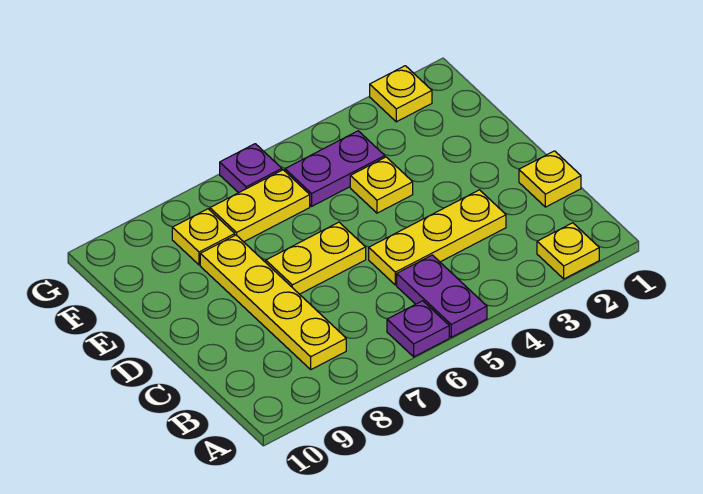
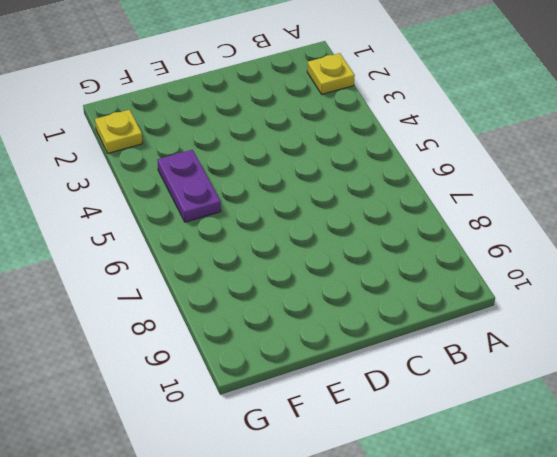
none -> purple plate A5:B5 level 1
none -> purple plate A6 level 1
none -> yellow plate B8:E8 level 1

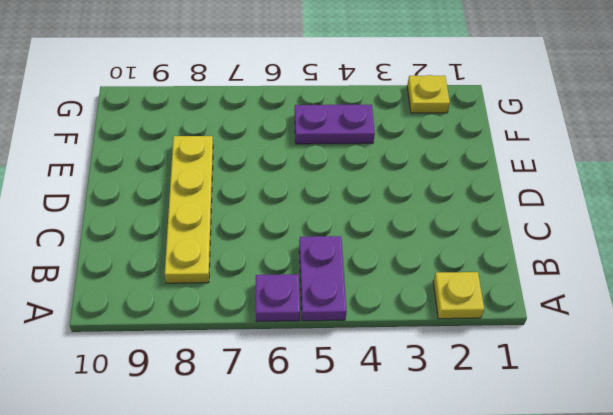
none -> yellow plate C1 level 1
none -> yellow plate C3:C5 level 1
none -> yellow plate D6:D7 level 1

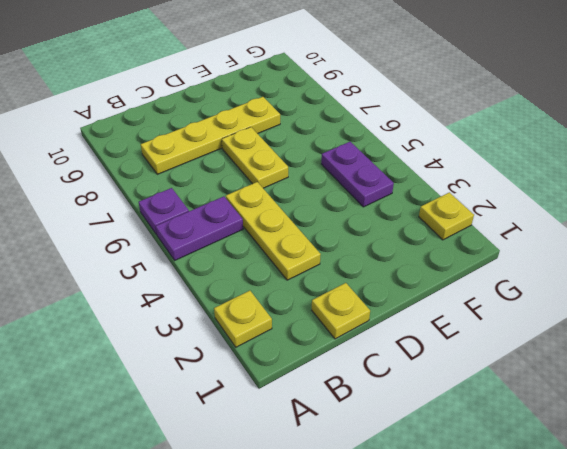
none -> yellow plate E4 level 1
none -> yellow plate F6:F7 level 1
none -> yellow plate F8 level 1

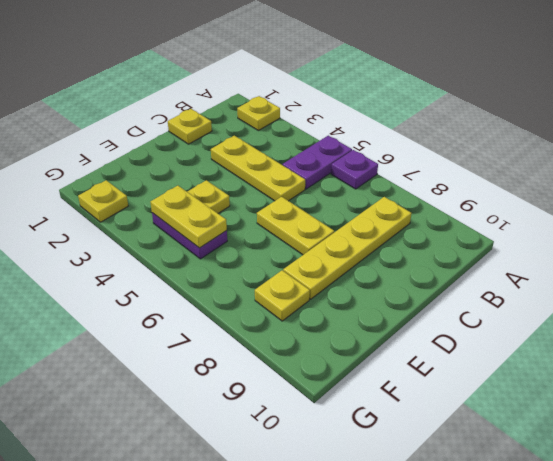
yellow plate F4:F5 level 2 -> yellow plate F6:F7 level 1
none -> purple plate G6 level 1

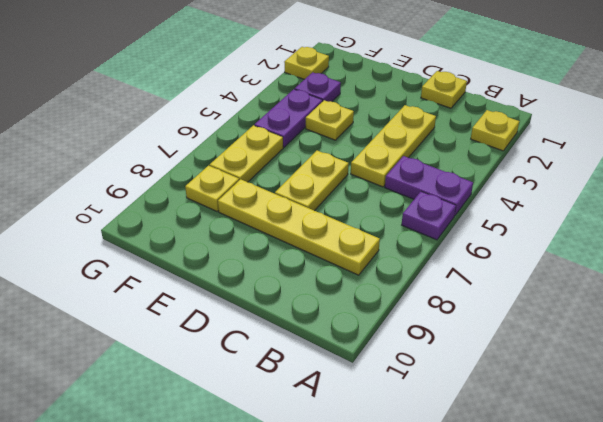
purple plate F3 level 1 -> purple plate G6 level 1

